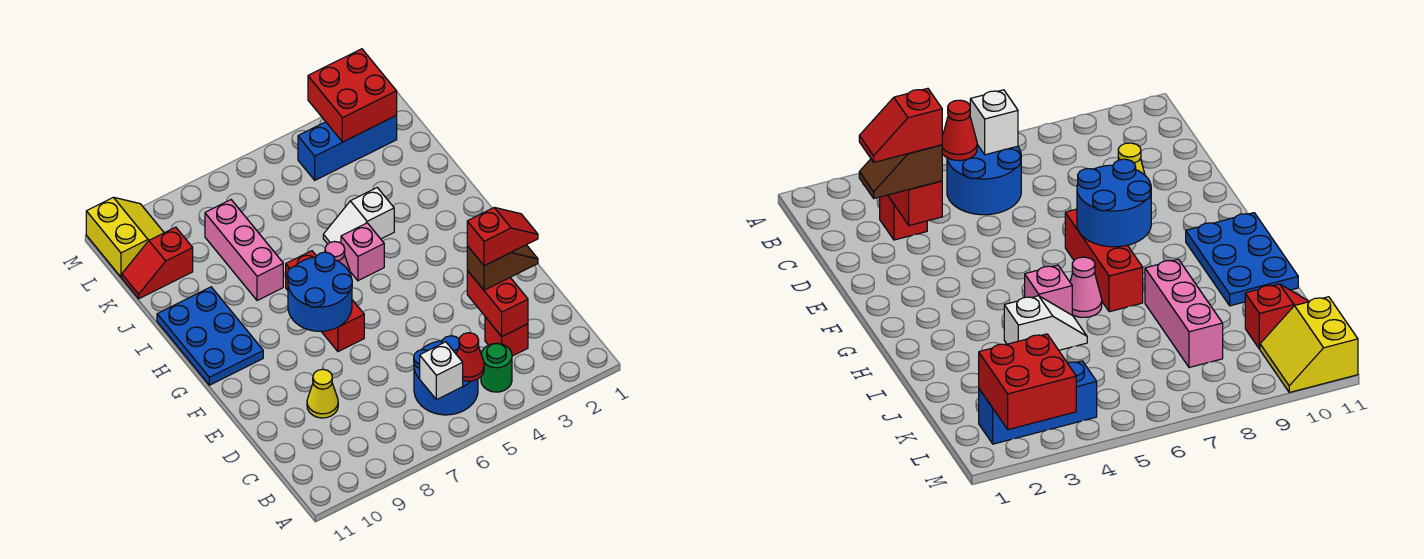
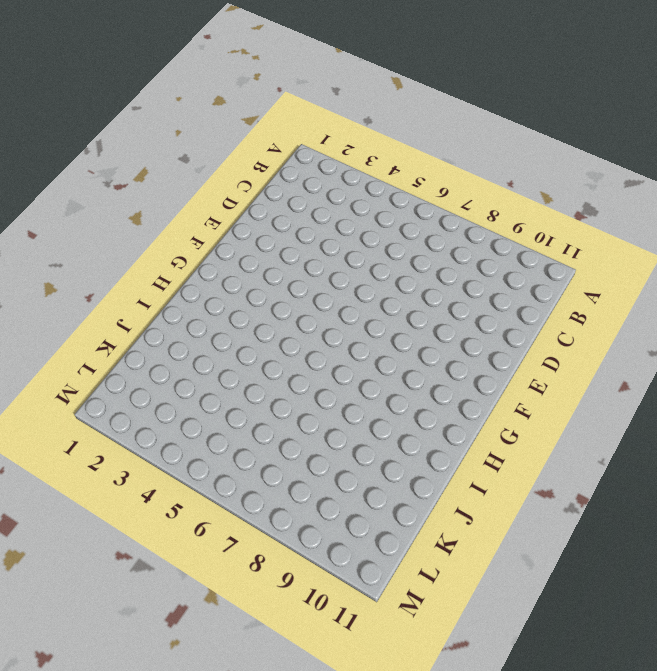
none -> green round brick B4 level 1
none -> blue round brick B5:C6 level 1
none -> red brick C3 level 1

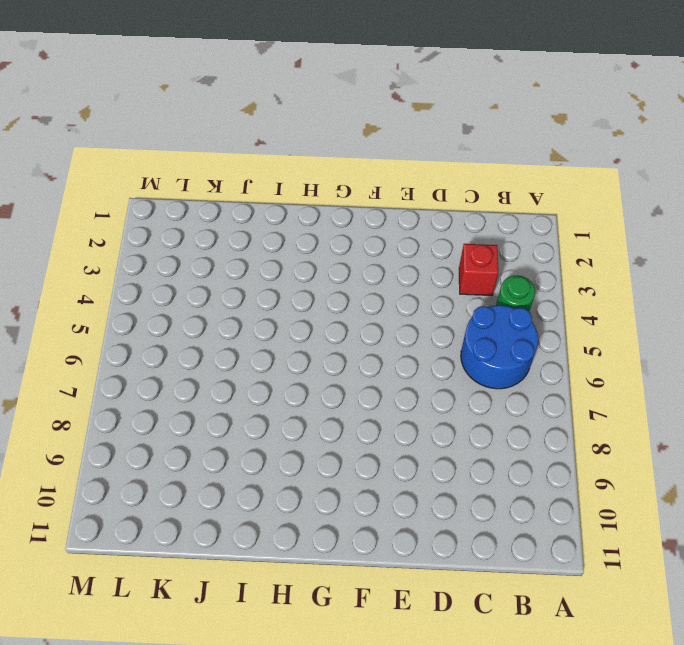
none -> yellow cone D9 level 1
none -> red brick F7:H7 level 1
none -> blue plate G10:I11 level 1

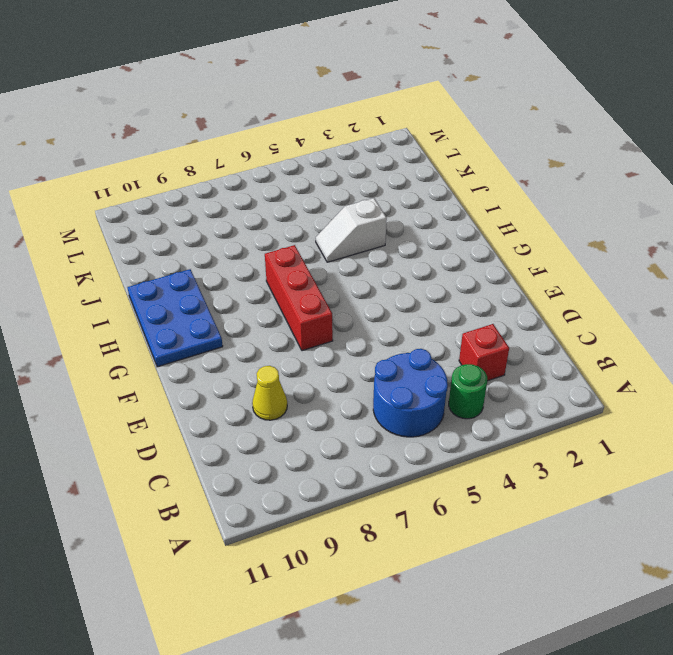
none -> pink brick H5 level 1
none -> pink cone H6 level 1
none -> pink brick I8:K8 level 1

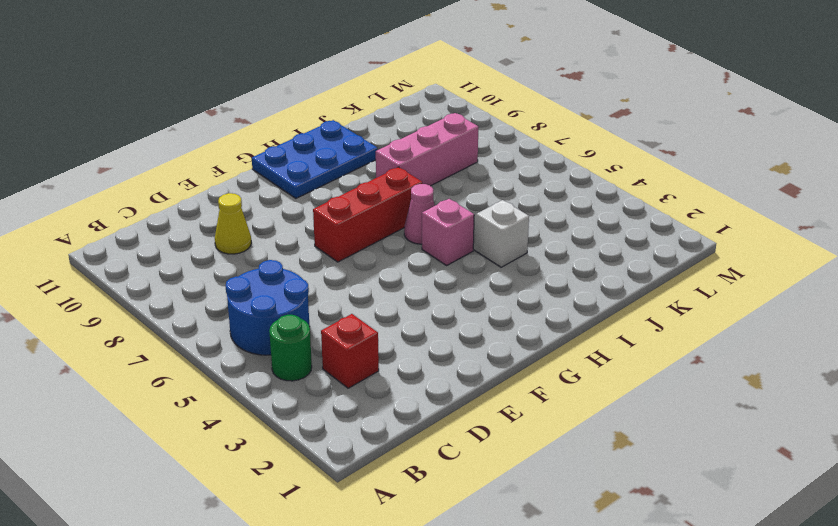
none -> red slope K10:K11 level 1 top 10
none -> blue brick L2:L4 level 1
none -> yellow slope L10:M11 level 1 top 11

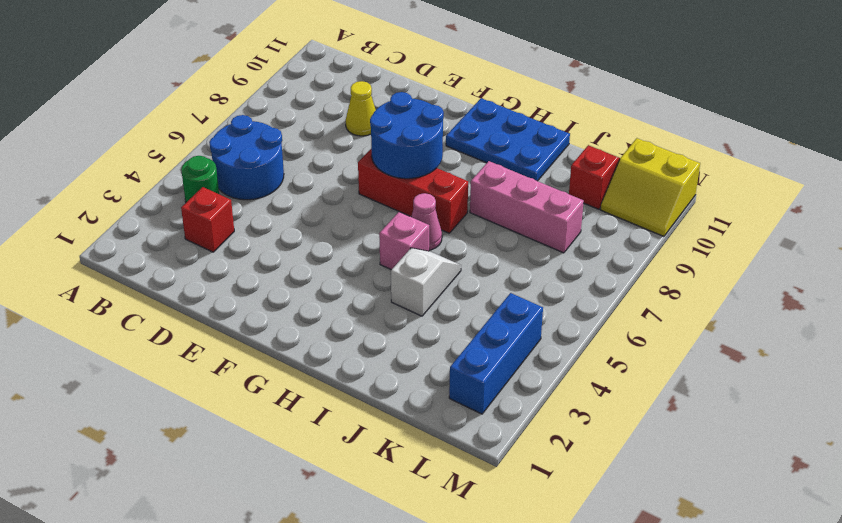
none -> red cone B5 level 2
none -> white brick B6 level 2
none -> red brick C3:D3 level 2

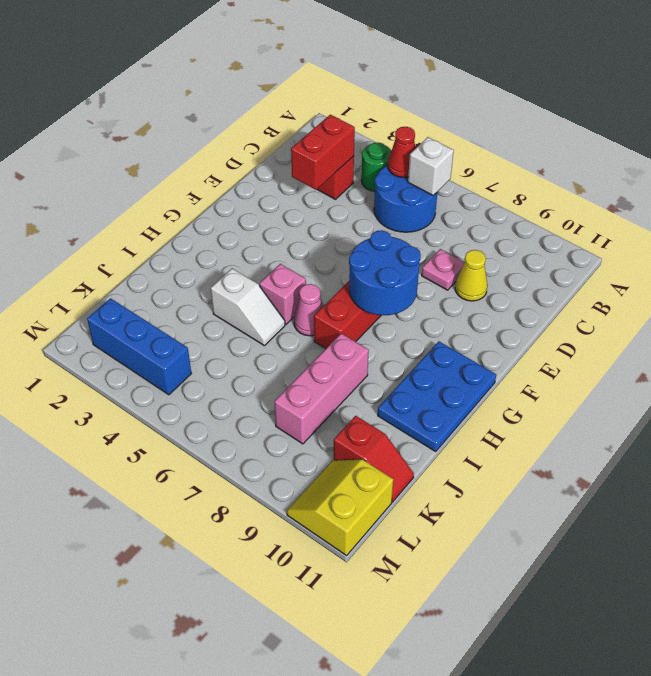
pink plate D8 level 1 -> none
none -> red brick L2:M3 level 2
none -> brown slope D2:D3 level 3 top 3
none -> red slope D2:D3 level 4 top 3

